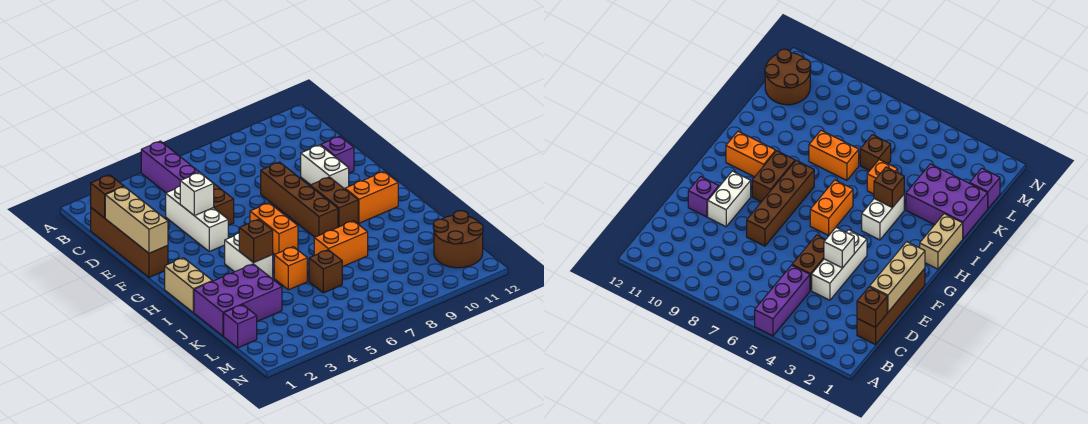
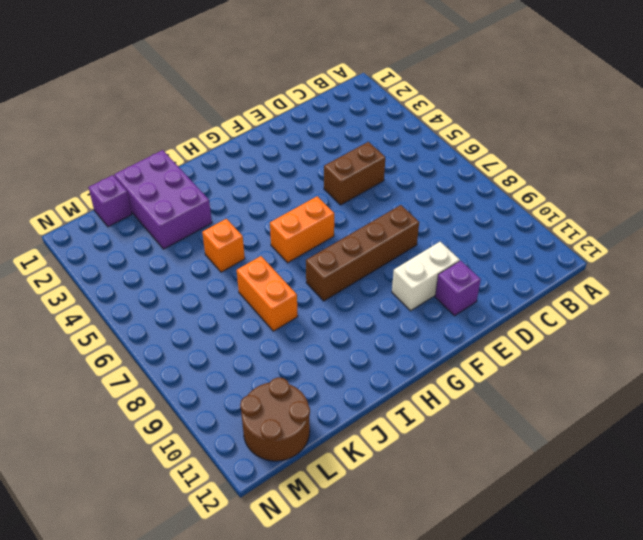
none -> purple brick A5:C5 level 1
none -> brown brick C1:F1 level 1
none -> white brick D4:F4 level 1

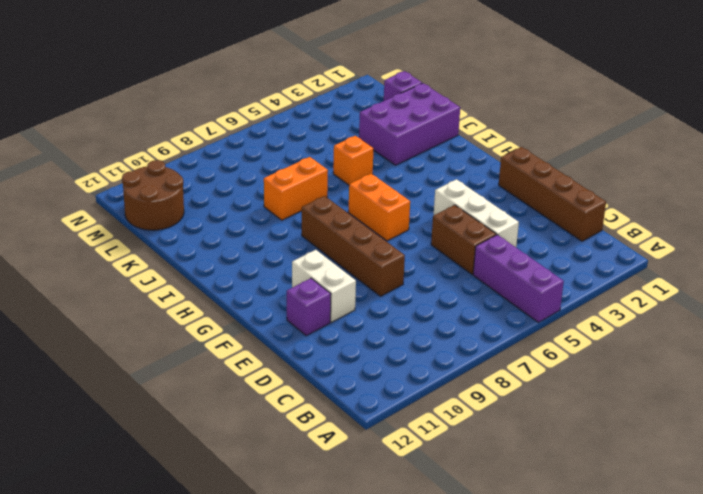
none -> brown brick G9:H9 level 1
none -> tan brick H1:I1 level 1
none -> white brick H4:I4 level 1

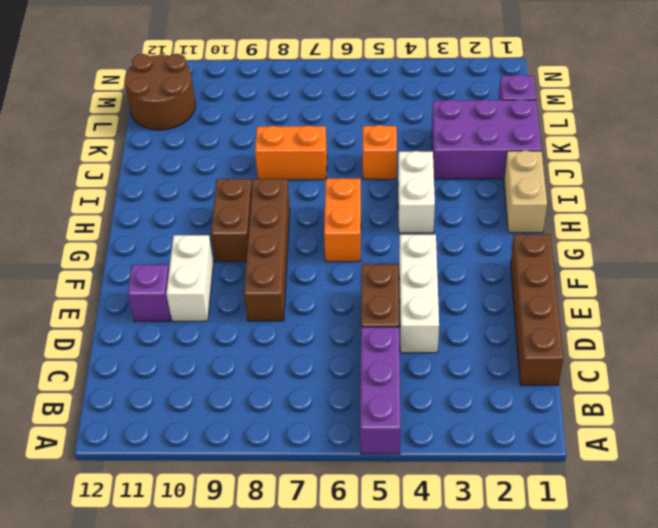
none -> orange brick H10:H11 level 1
none -> brown brick K6 level 1
none -> brown brick C1 level 2

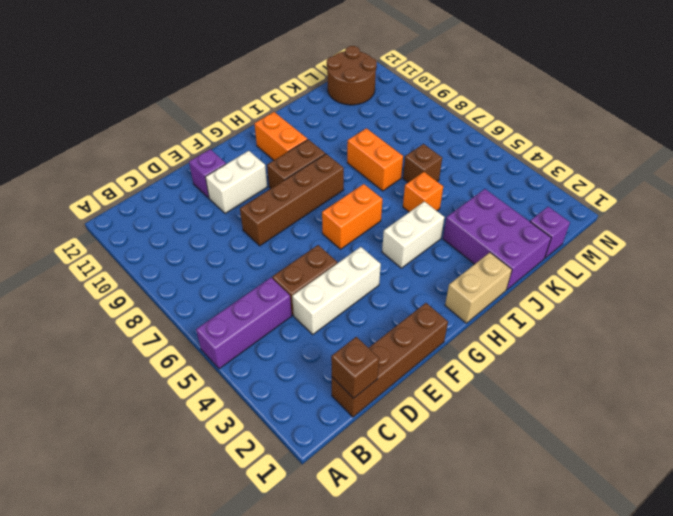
none -> tan brick D1:F1 level 2
none -> white brick E4 level 2
none -> brown brick I4 level 2

